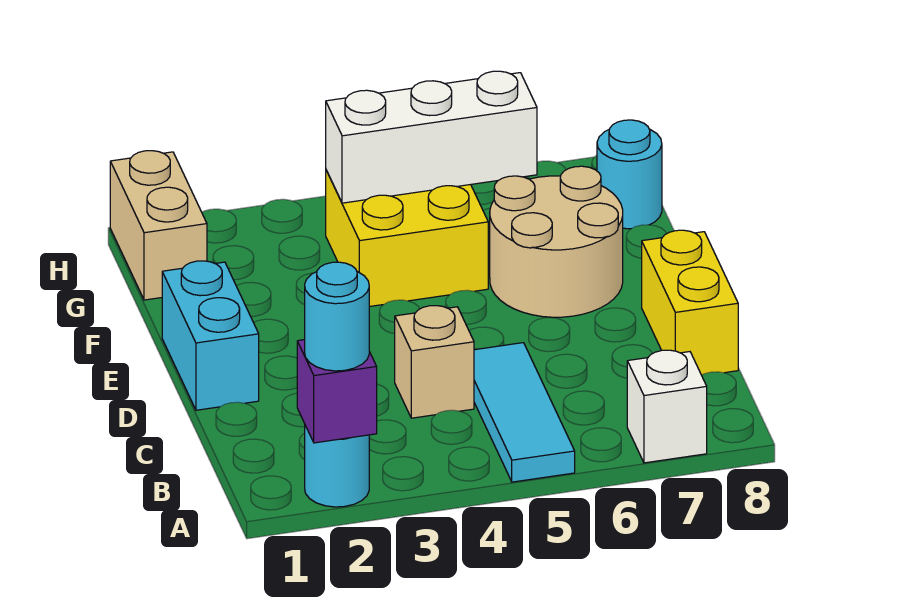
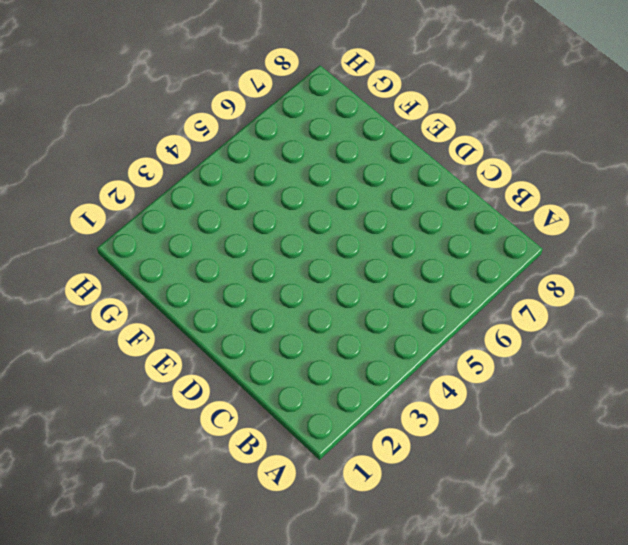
none -> cyan round brick A2 level 1
none -> cyan tile A5:C5 level 1
none -> white brick A7 level 1

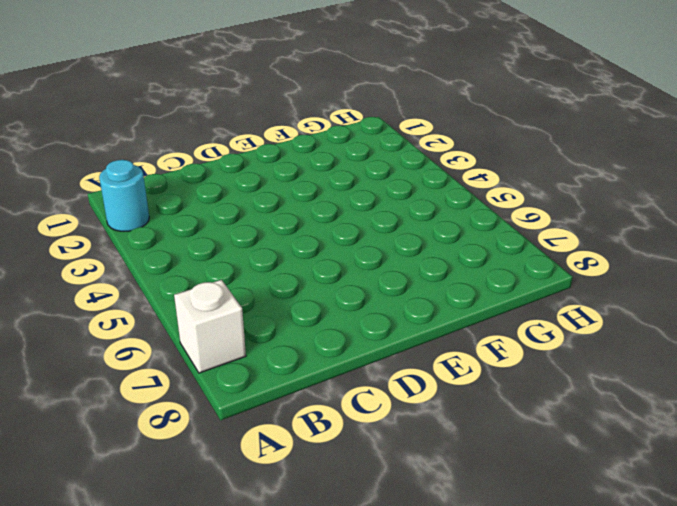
none -> cyan tile A5:C5 level 1
none -> tan brick C4 level 1
none -> yellow brick C8:D8 level 1

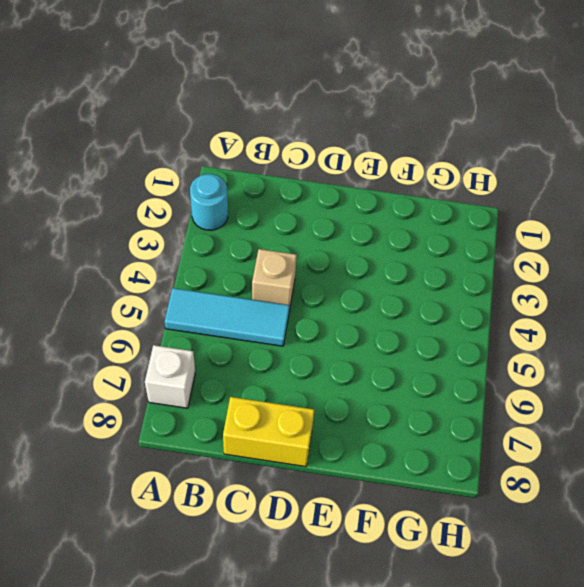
none -> cyan brick D1:E1 level 1
none -> tan round brick E6:F7 level 1
none -> yellow brick F4:G5 level 1

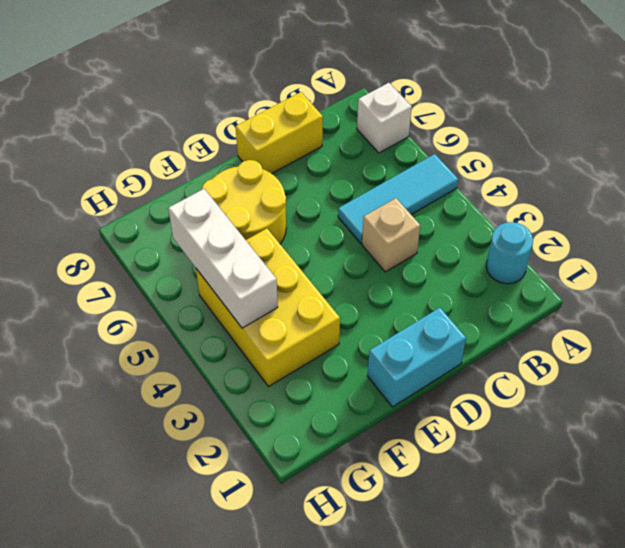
yellow round brick E6:F7 level 1 -> tan round brick E6:F7 level 1
yellow brick F3:G5 level 1 -> yellow brick F4:G5 level 1
none -> tan brick G1:H1 level 1
none -> cyan round brick G8 level 1
none -> purple brick A2 level 2

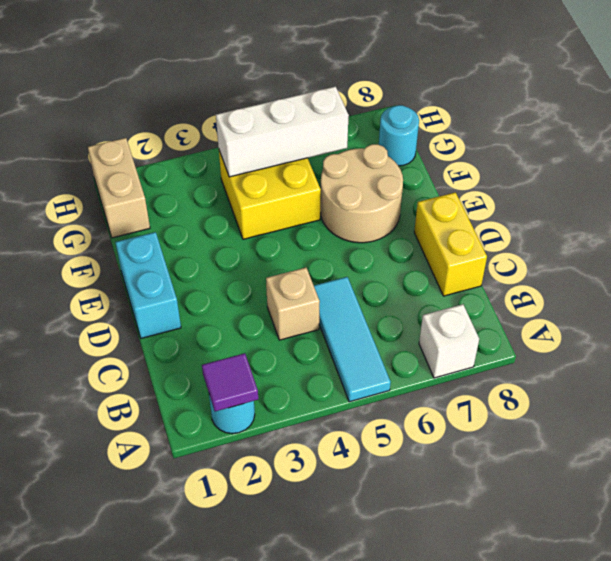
purple tile A2 level 2 -> purple brick A2 level 2
none -> cyan round brick A2 level 3

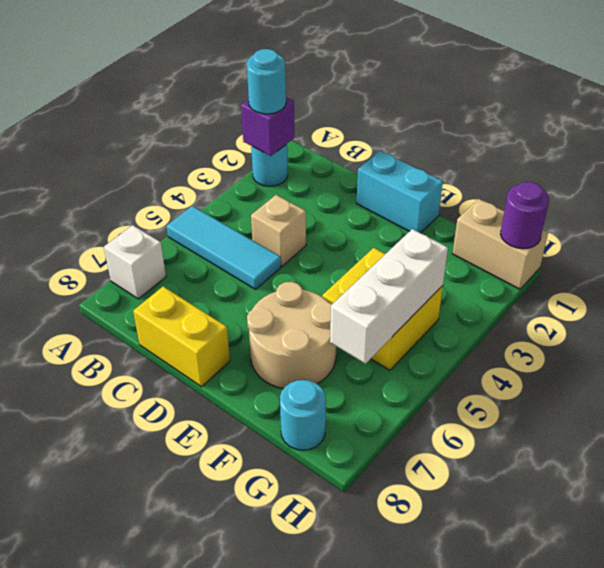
purple round brick H1 level 2 -> none

